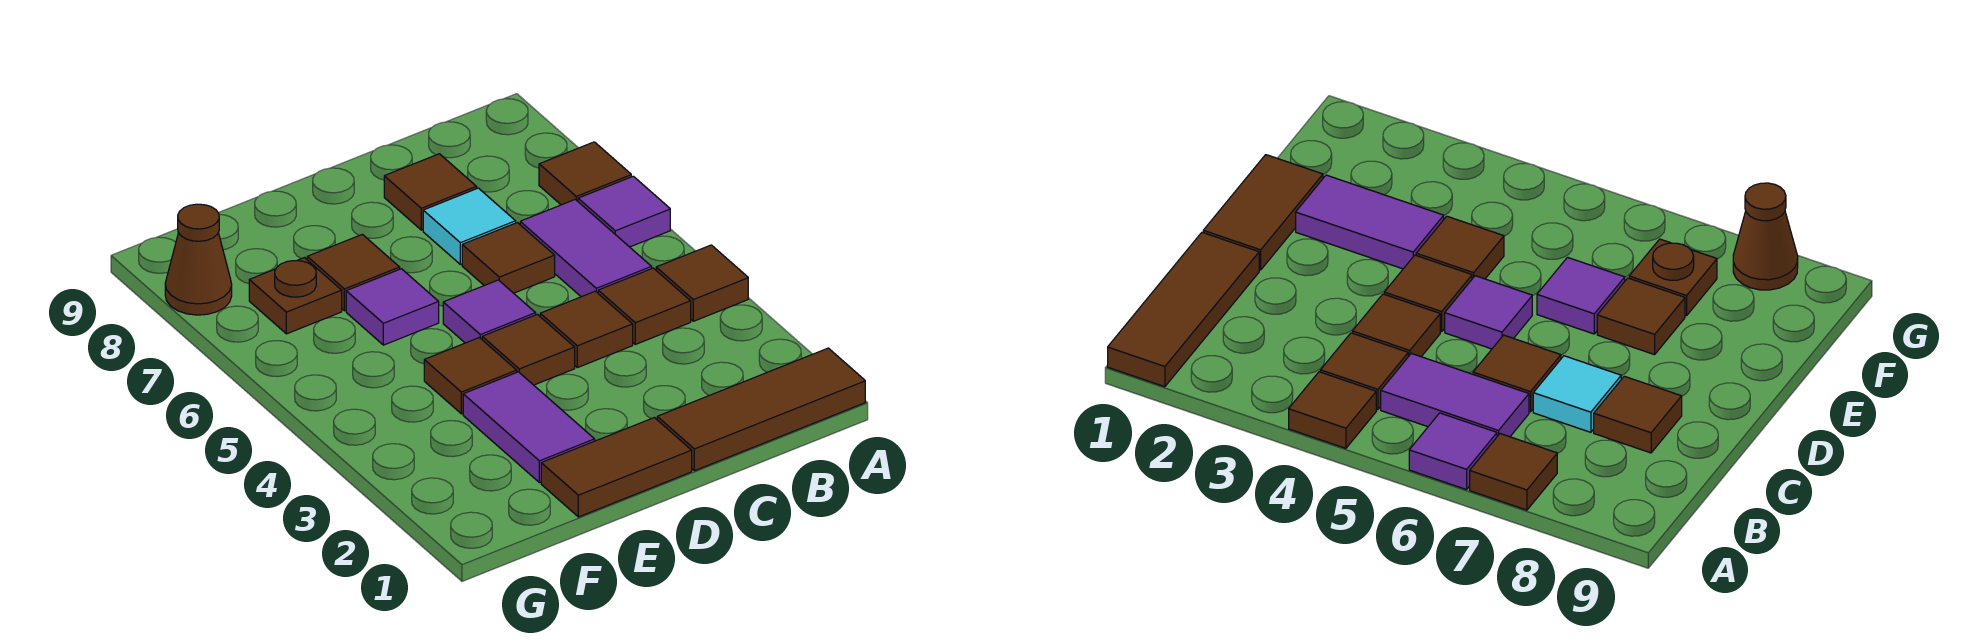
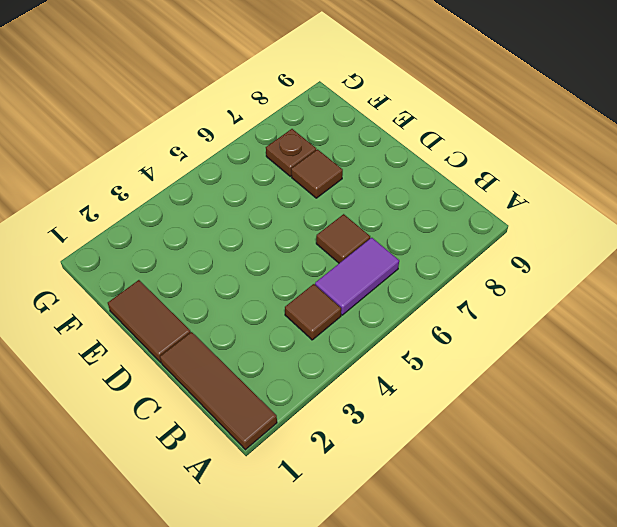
none -> brown tile A4 level 1
none -> purple tile A6 level 1
none -> brown tile A7 level 1

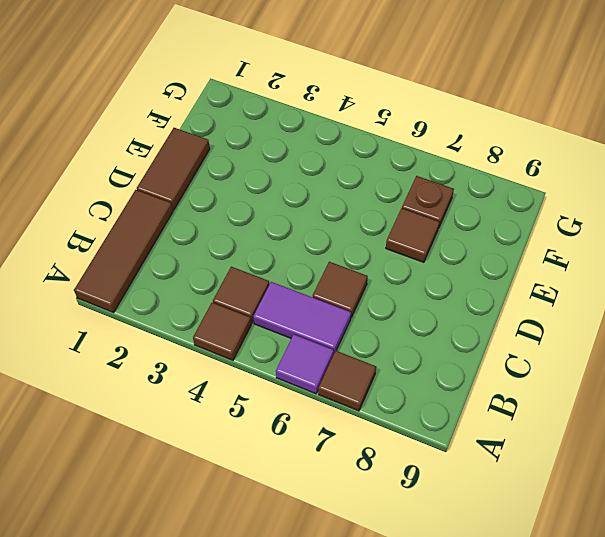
none -> brown tile C4 level 1
none -> cyan tile C7 level 1
none -> brown tile C8 level 1

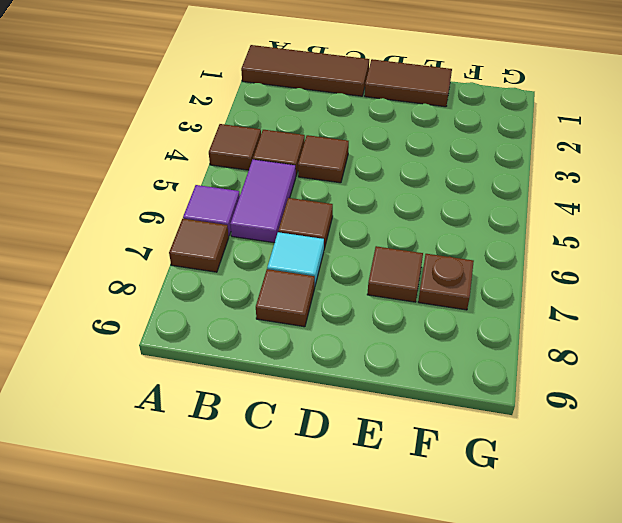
none -> brown tile D4 level 1
none -> purple tile D5 level 1
none -> purple tile E2:E3 level 1

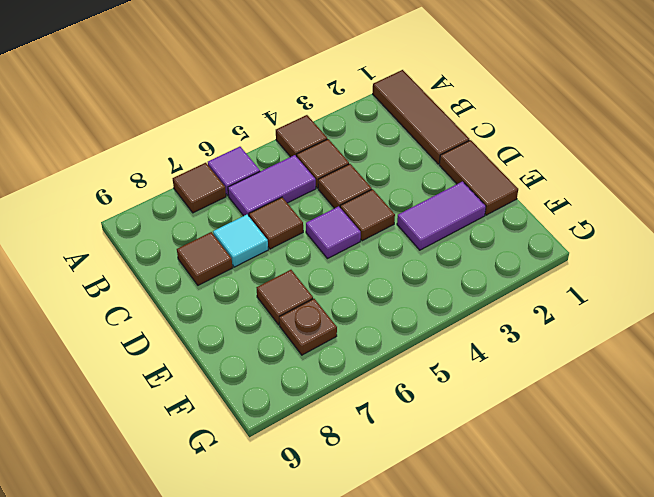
none -> brown tile E4 level 1
none -> purple tile E6 level 1
none -> brown cone G8 level 1

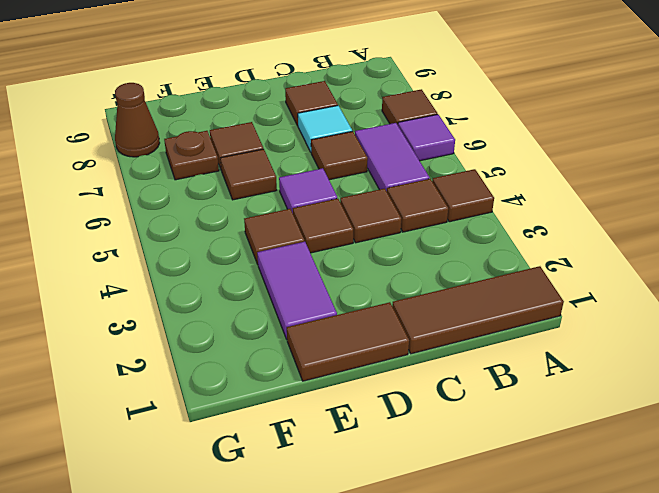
brown tile E6 level 1 -> purple tile E6 level 1

